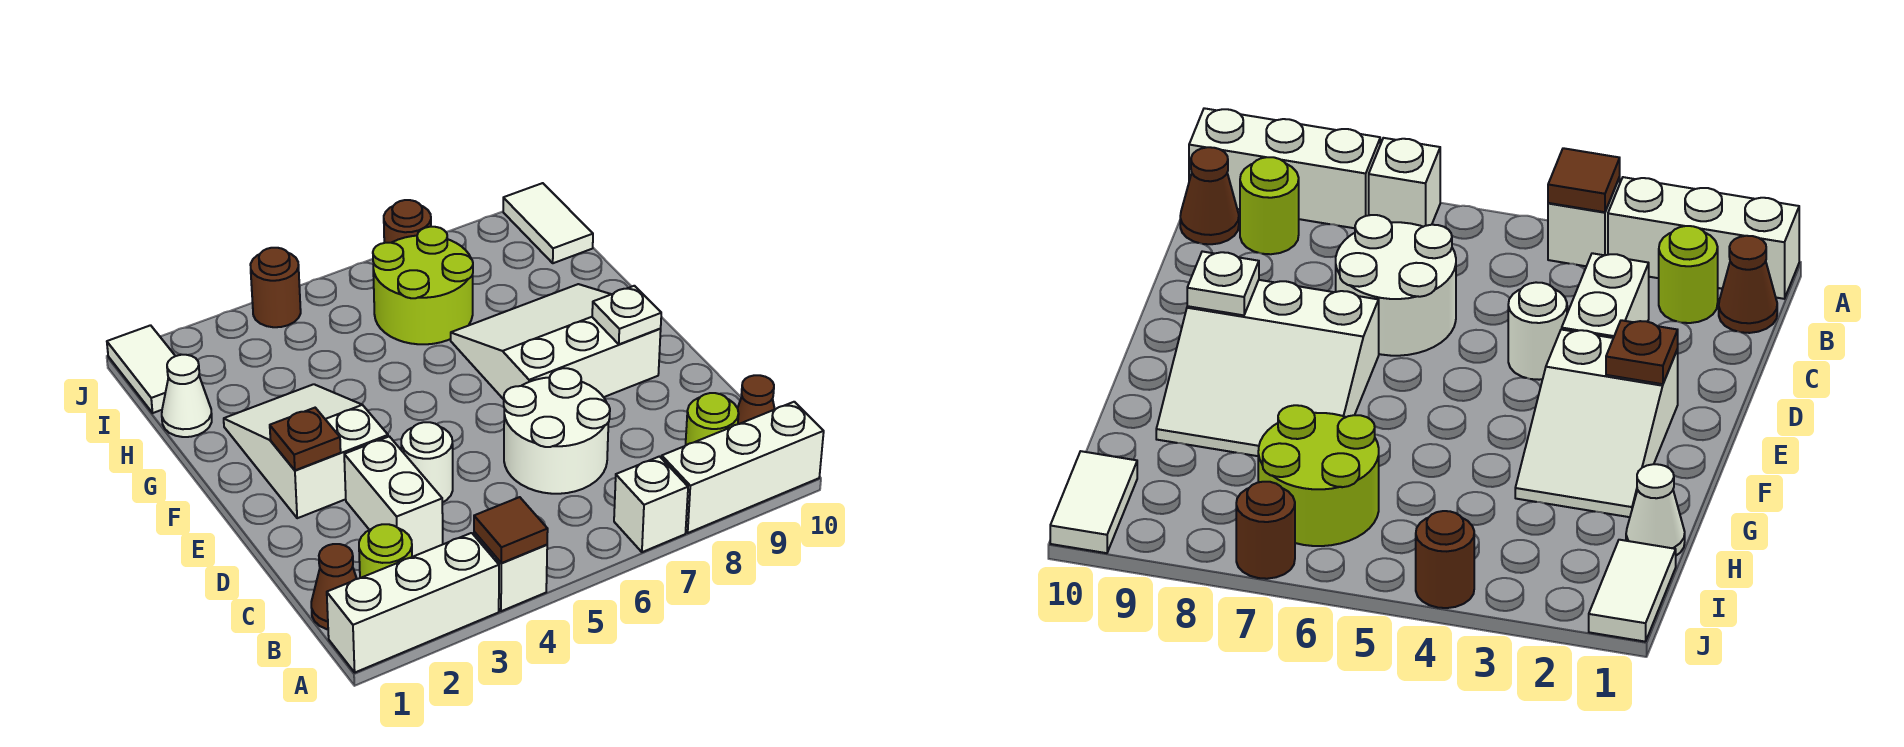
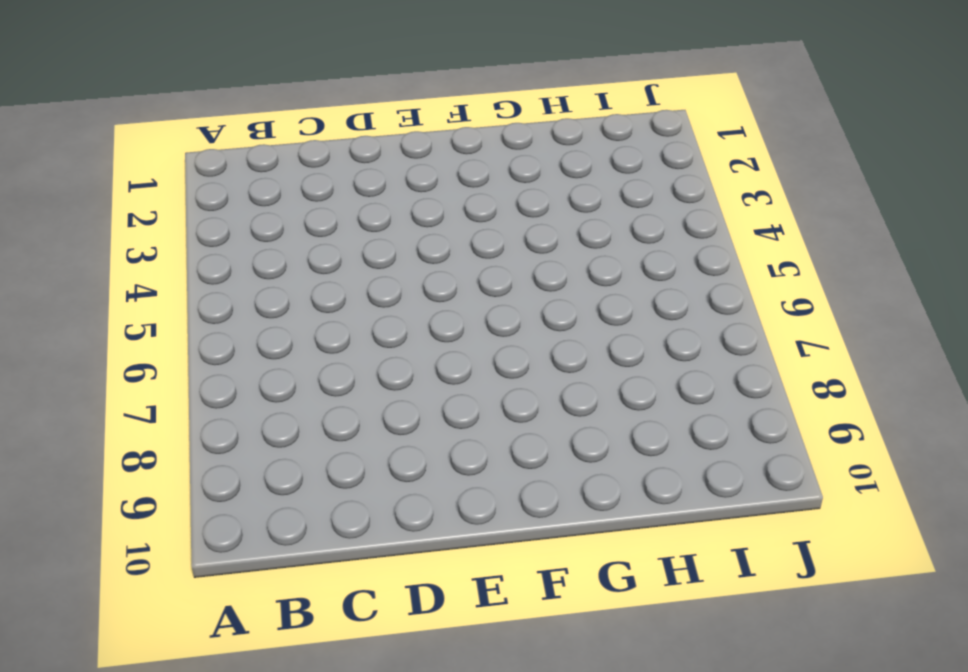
none -> white brick A1:A3 level 1
none -> white brick A4 level 1
none -> white brick A7 level 1

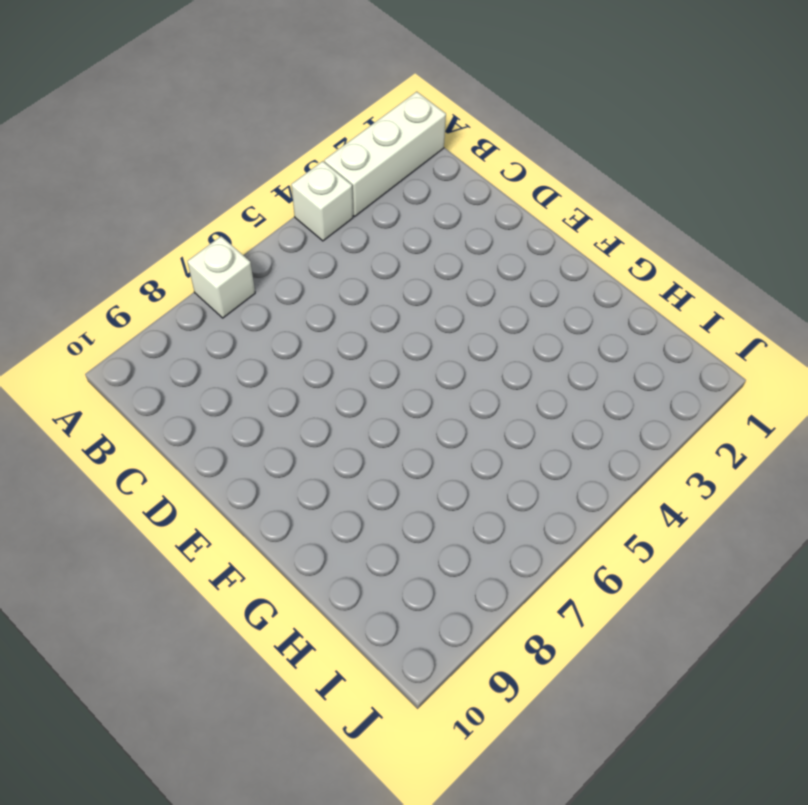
none -> white brick A8:A10 level 1
none -> brown cone B1 level 1
none -> lime round brick B2 level 1

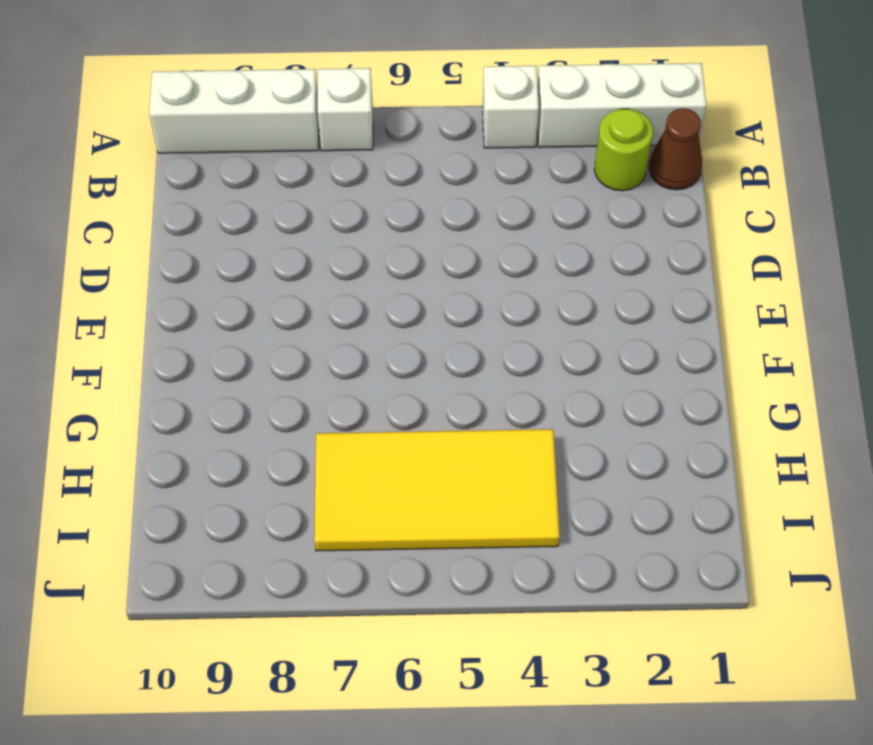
yellow tile H4:I7 level 1 -> lime round brick H6:I7 level 1
none -> lime round brick B9 level 1
none -> brown cone B10 level 1
none -> white brick C3:D3 level 1

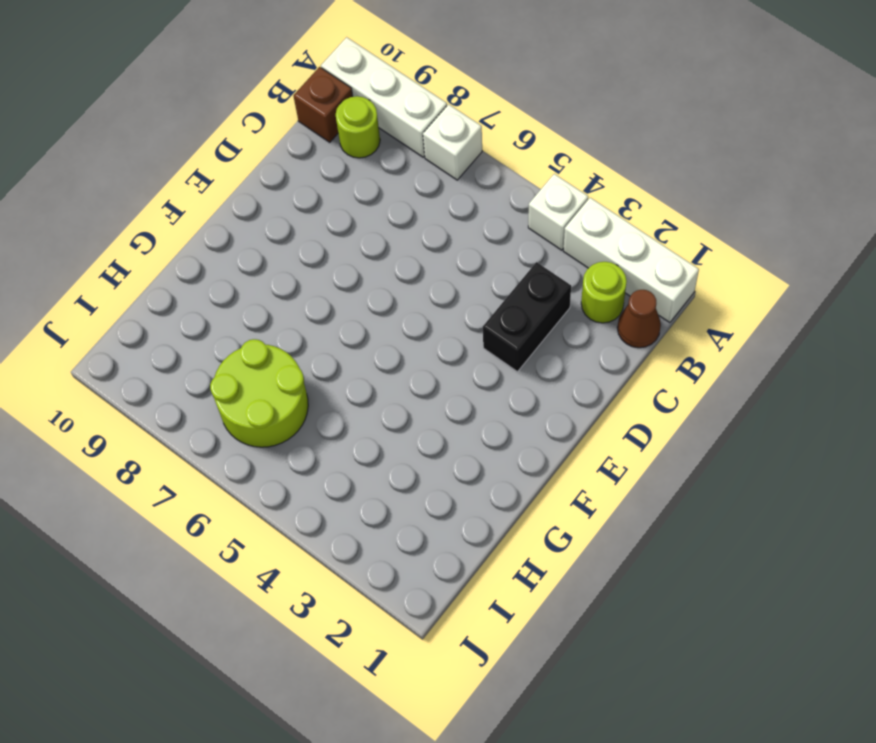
brown brick B10 level 1 -> brown cone B10 level 1
black brick C3:D3 level 1 -> white brick C3:D3 level 1
none -> white round brick C6:D7 level 1
none -> white round brick D4 level 1
none -> white slope E2:G3 level 1 top E

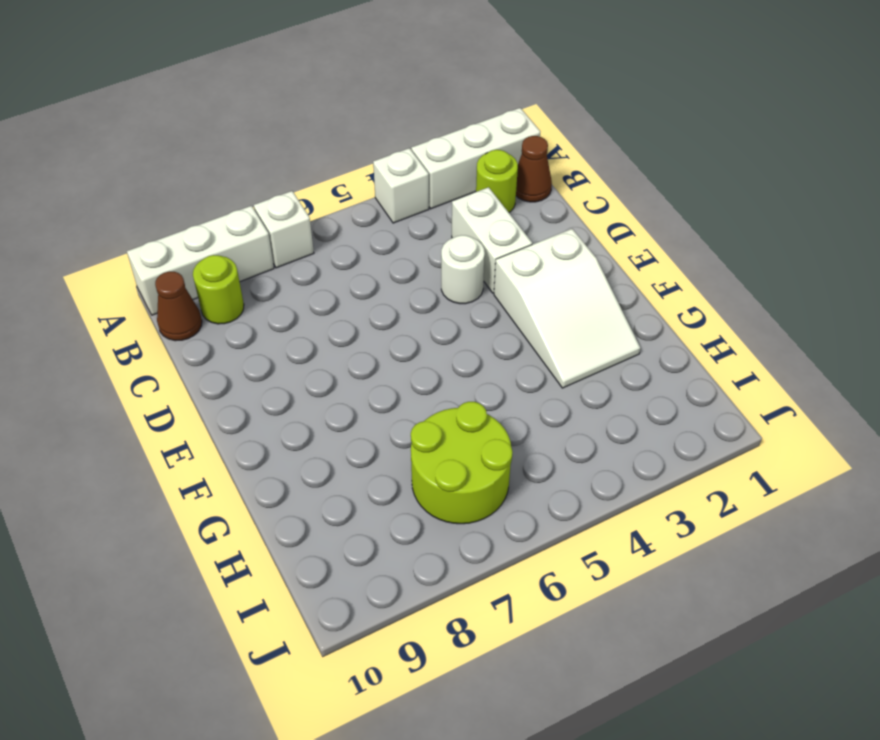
none -> white round brick C6:D7 level 1
none -> white slope E7:G9 level 1 top E
none -> white cone H1 level 1

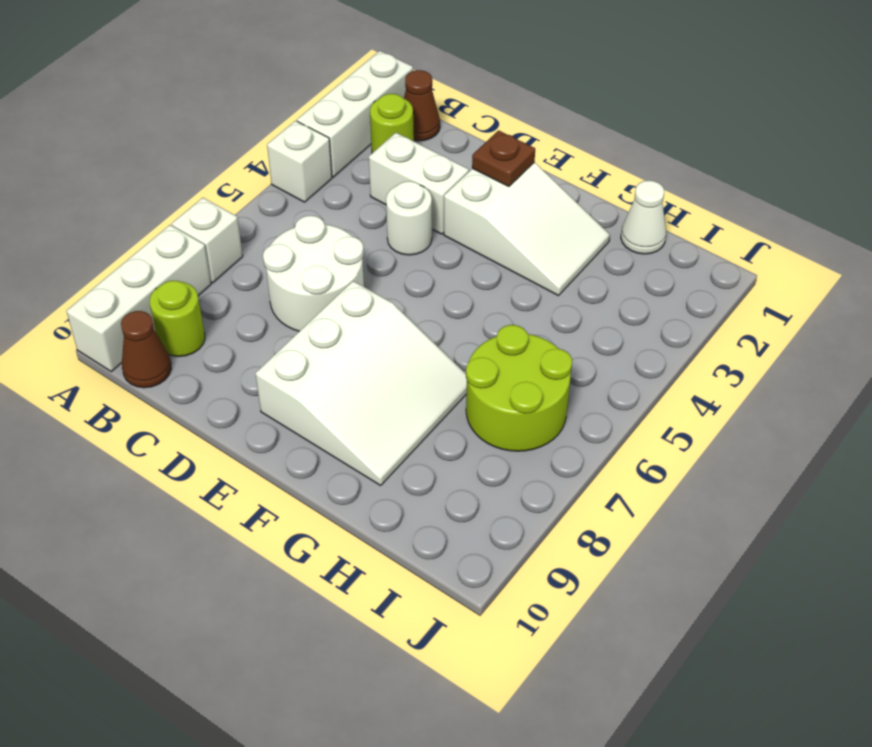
none -> white tile I1:J1 level 1
none -> white tile I10:J10 level 1
none -> brown round brick J4 level 1

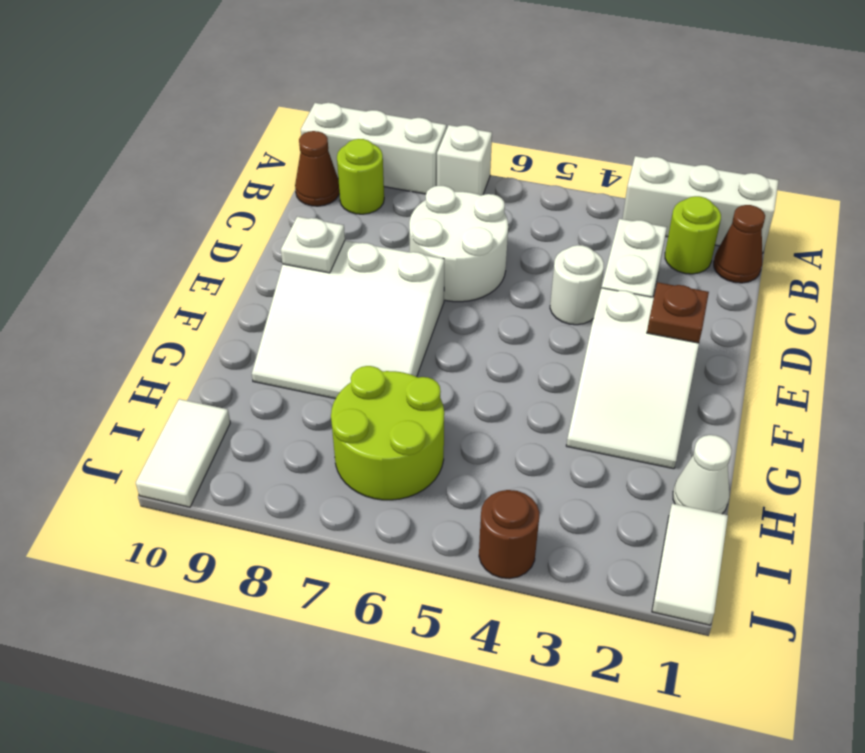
none -> white brick A4 level 1
none -> brown round brick J7 level 1
none -> brown tile A4 level 2

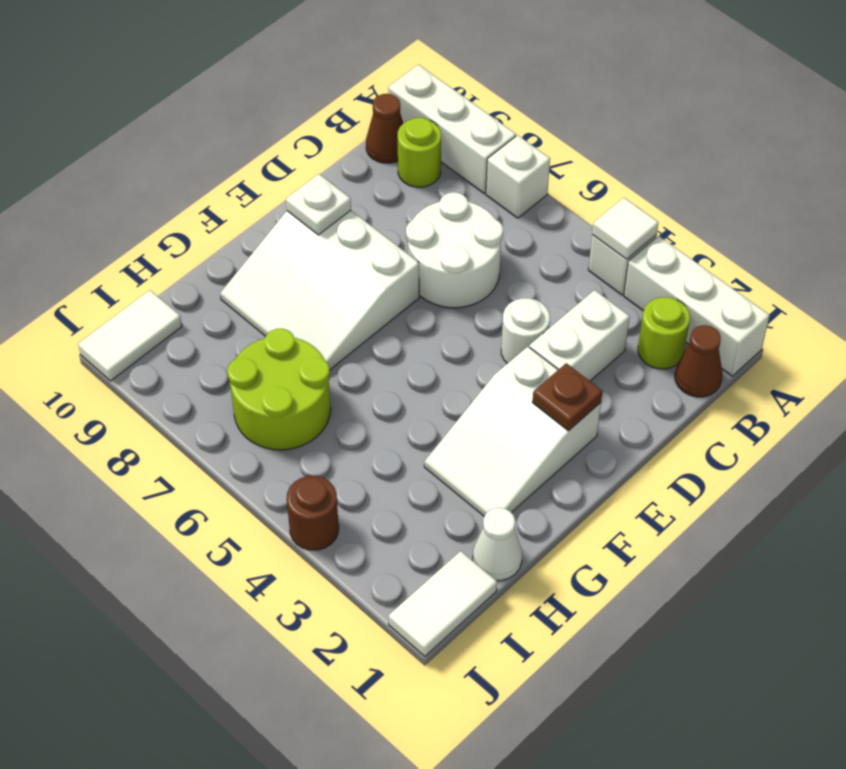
white tile A4 level 2 -> brown tile A4 level 2
none -> brown round brick J7 level 1

